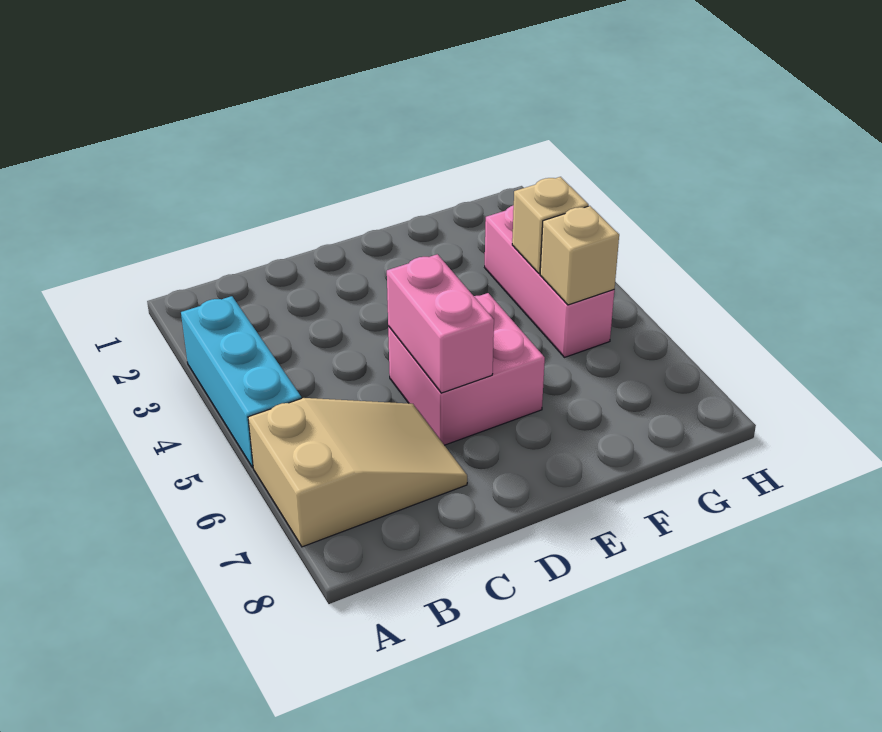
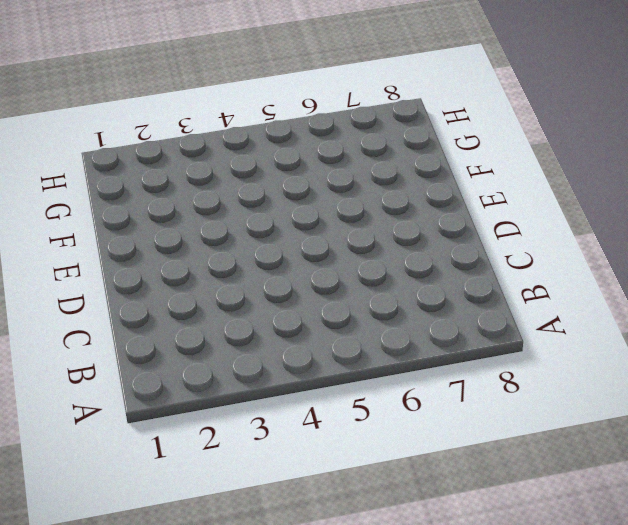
none -> cyan brick A3:A5 level 1
none -> tan slope A6:C7 level 1 top A

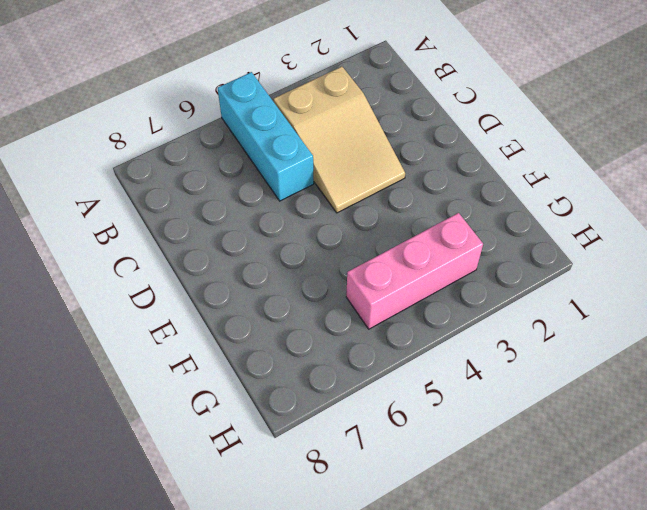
cyan brick A5:C5 level 1 -> cyan brick A3:A5 level 1
tan slope B3:D4 level 1 top B -> tan slope A6:C7 level 1 top A
none -> pink brick D5:E6 level 1
none -> pink brick D5:D6 level 2

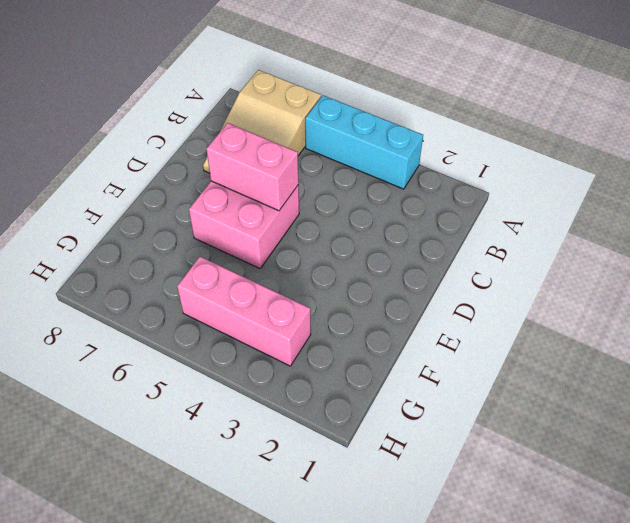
none -> tan brick G4 level 2
none -> tan brick G5 level 2

